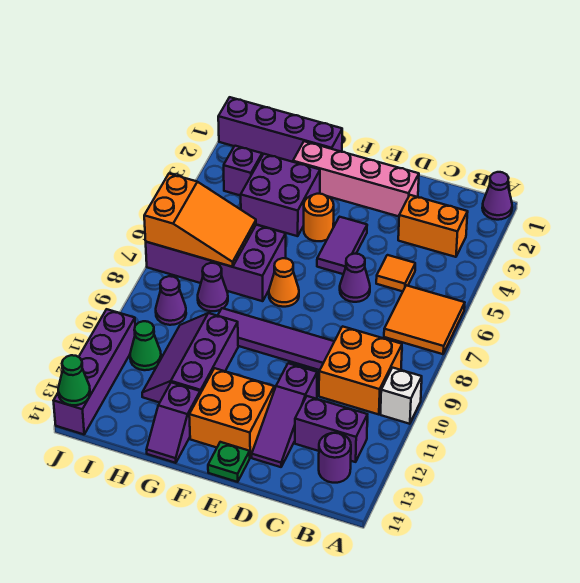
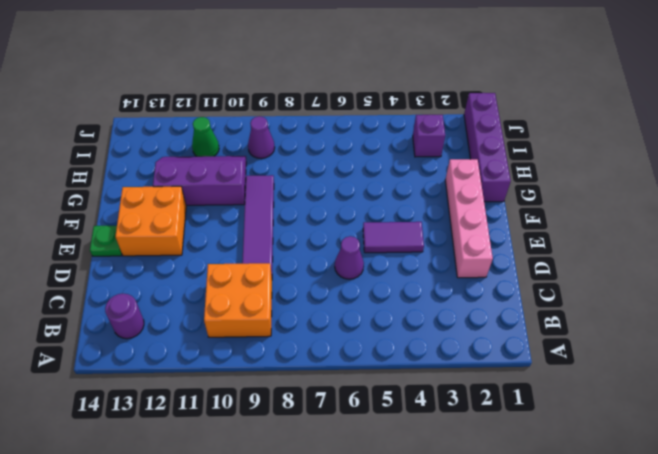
none -> purple cone A1 level 1
none -> orange tile A6:B7 level 1
none -> white brick A10 level 1

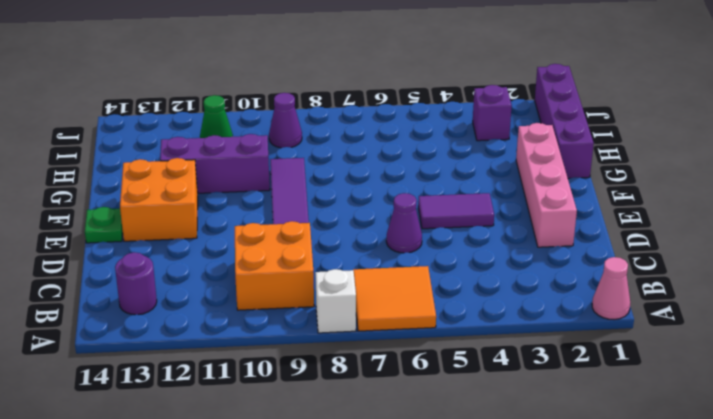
pink cone A1 level 1 -> purple cone A1 level 1
white brick A8 level 1 -> white brick A10 level 1
none -> orange brick B3:C3 level 1
none -> purple brick B12:C12 level 1
none -> orange tile C5 level 1

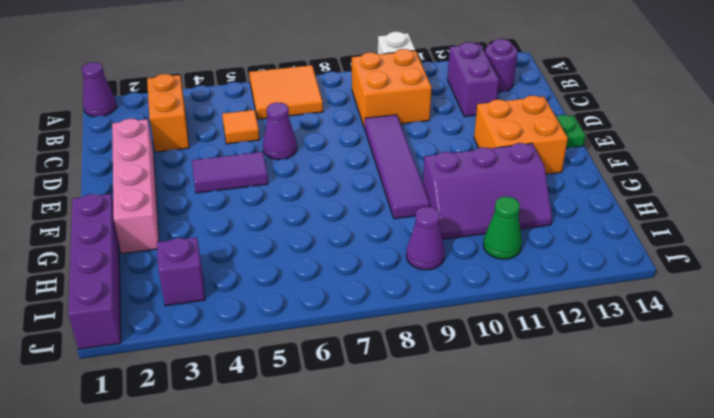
none -> purple slope D11:D13 level 1 top 11
none -> orange round brick F4 level 1
none -> orange cone F7 level 1

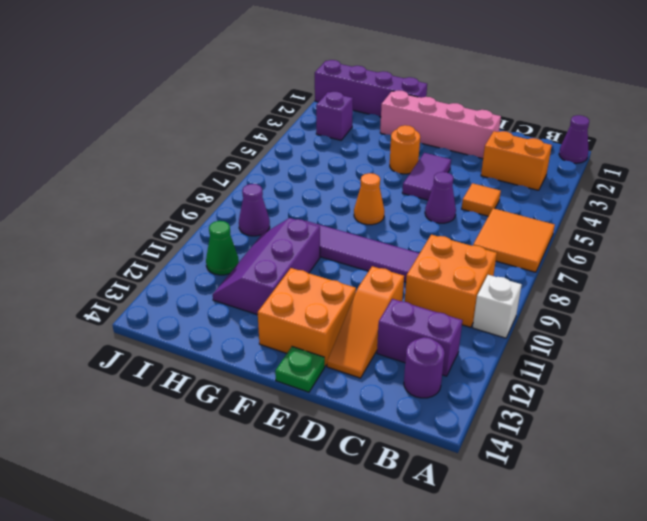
orange slope D11:D13 level 1 top 11 -> purple slope D11:D13 level 1 top 11
none -> purple brick G3:H4 level 1
none -> purple brick G6:J7 level 1
none -> purple slope G13:G14 level 1 top 13

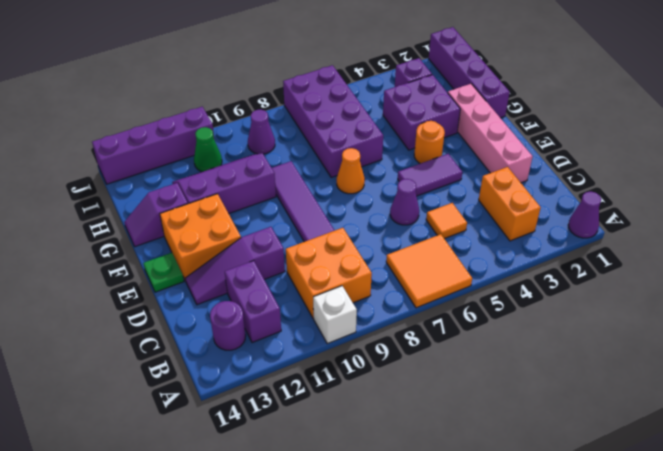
none -> purple cone H8 level 1
none -> orange slope H6:J7 level 2 top J
none -> green cone J14 level 2

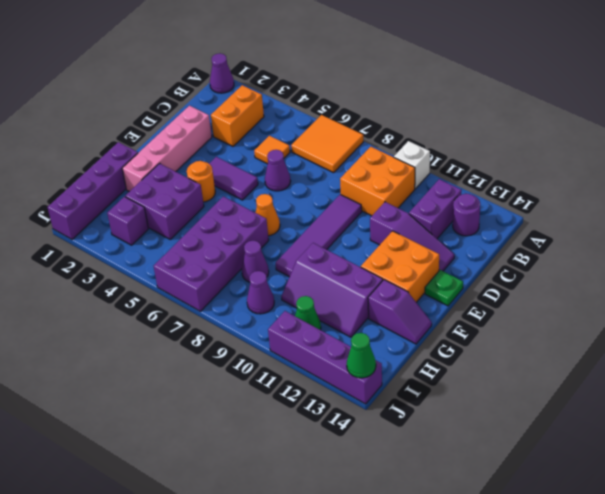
none -> orange slope H6:J7 level 2 top J

